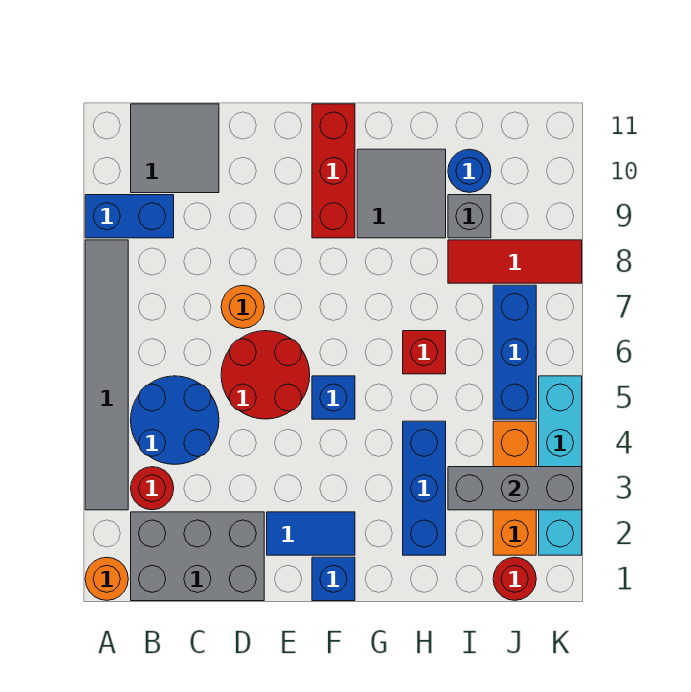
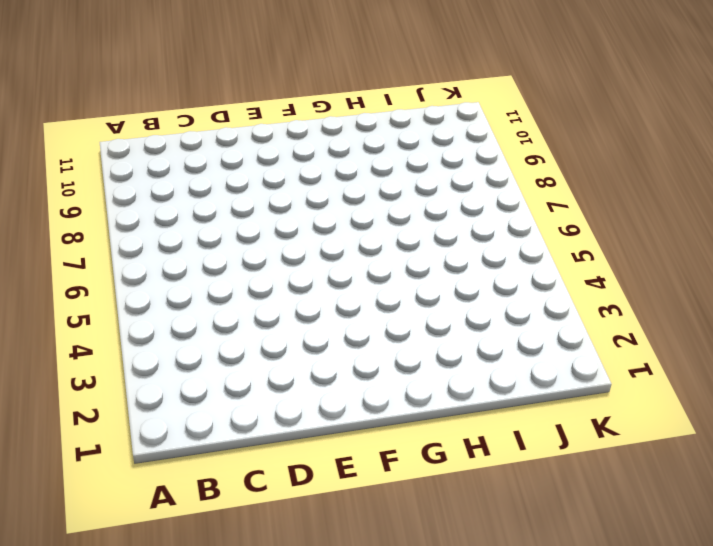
none -> orange round brick A1 level 1
none -> grey tile A3:A8 level 1
none -> blue brick A9:B9 level 1

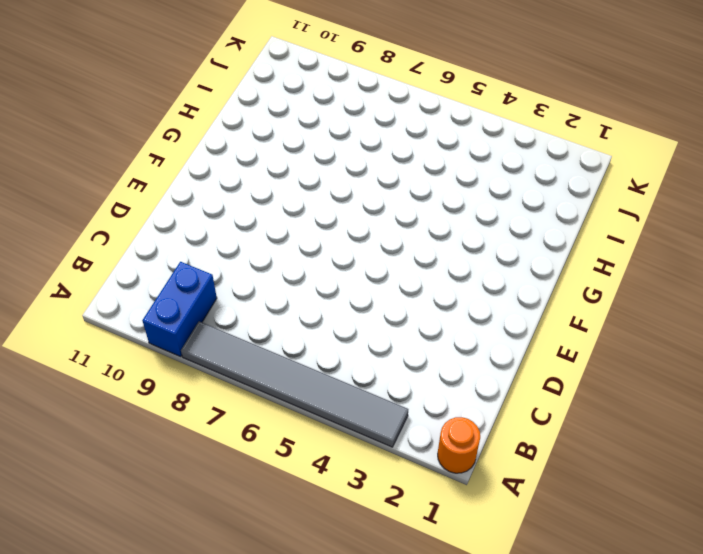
none -> grey brick B1:D2 level 1
none -> red round brick B3 level 1
none -> blue round brick B4:C5 level 1

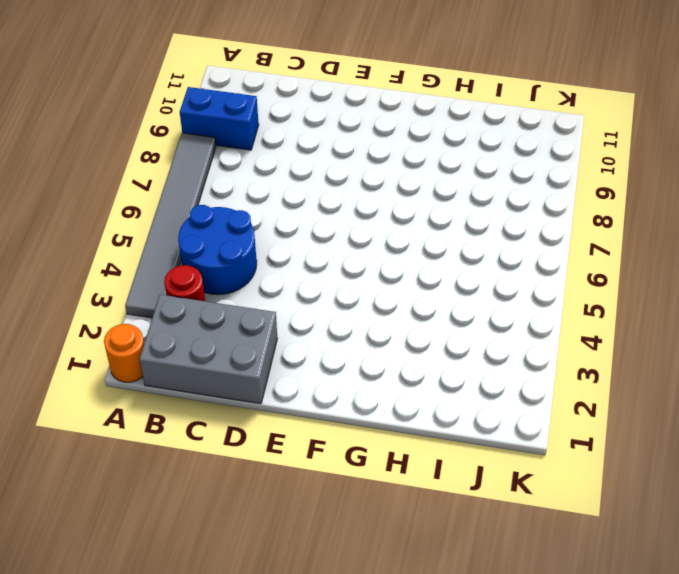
none -> grey tile B10:C11 level 1
none -> red round brick D5:E6 level 1
none -> orange round brick D7 level 1

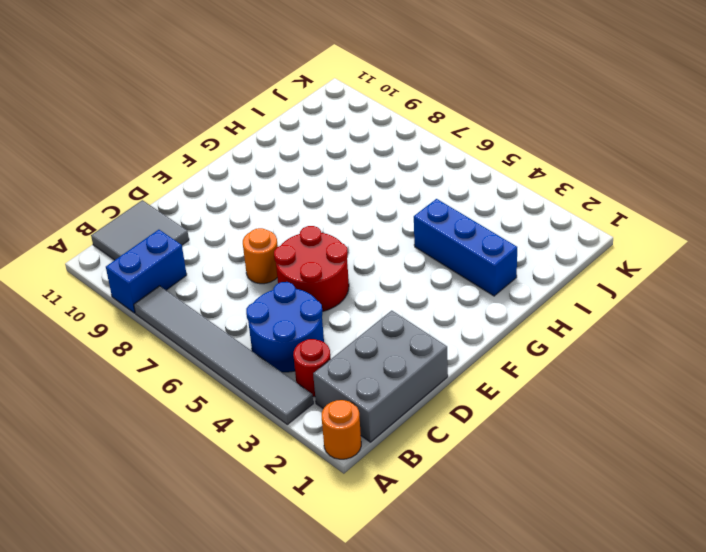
none -> blue tile E2:F2 level 1
none -> blue brick F1 level 1
none -> blue brick F5 level 1

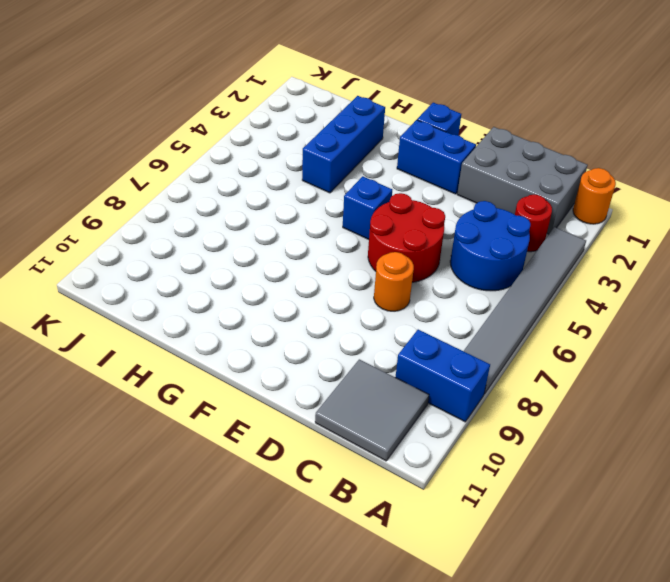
blue brick E2:F2 level 1 -> blue tile E2:F2 level 1
none -> red brick F9:F11 level 1
none -> grey tile G9:H10 level 1
none -> red brick H6 level 1

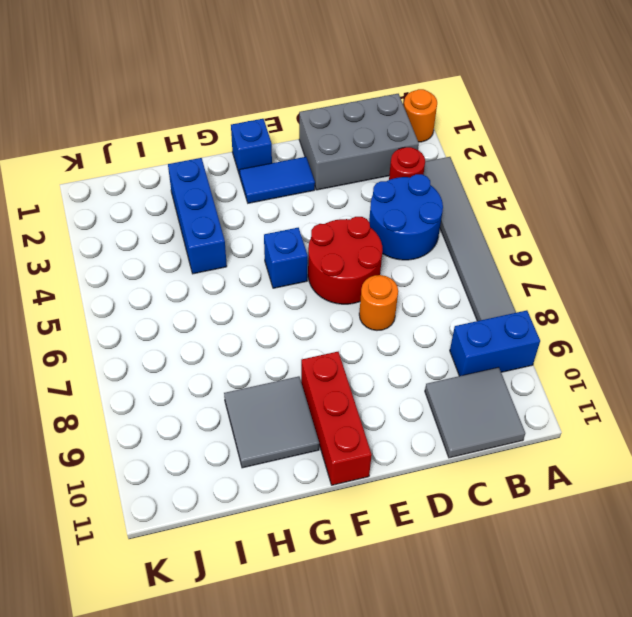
none -> red brick H6 level 1
none -> red tile I8:K8 level 1
none -> grey brick I9 level 1

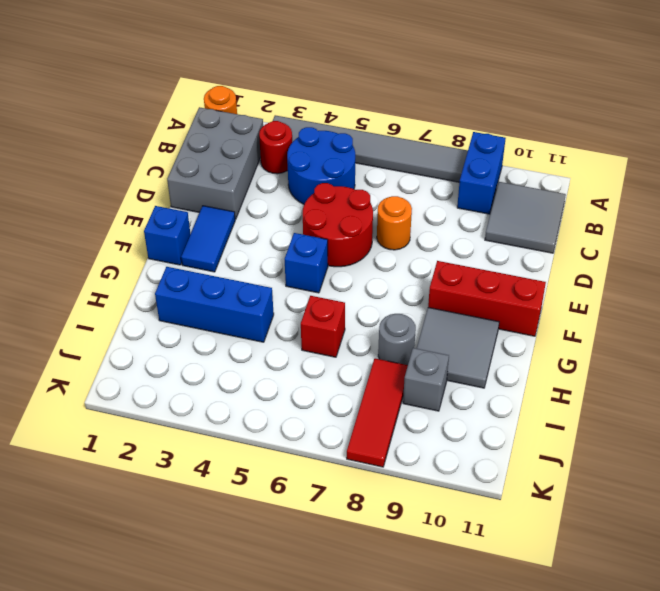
grey round brick H8 level 1 -> none
none -> blue round brick I10 level 1
none -> red round brick J1 level 1
none -> orange brick J2:J4 level 1

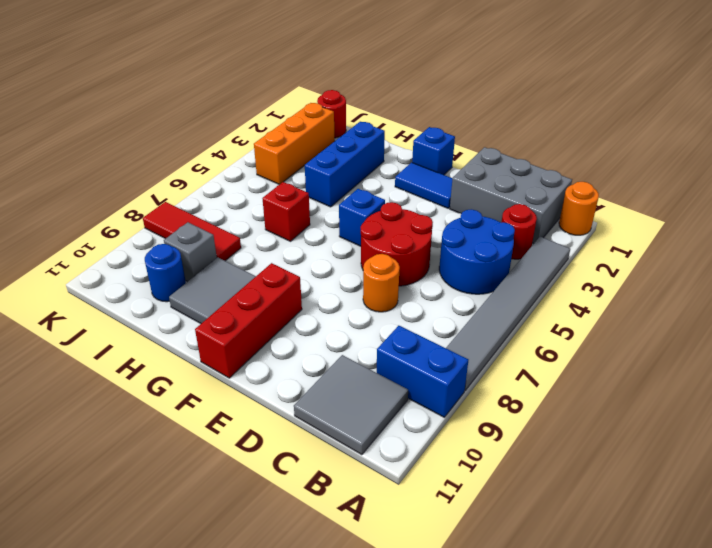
none -> blue brick J5:J7 level 1
none -> cyan brick K2:K5 level 1
none -> grey brick I3:K3 level 2

